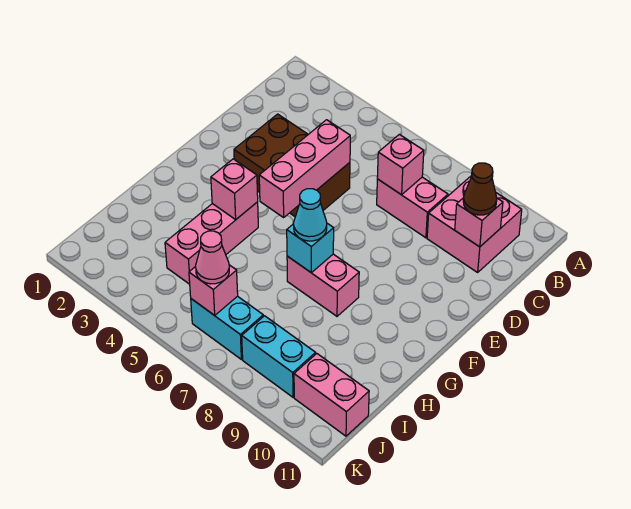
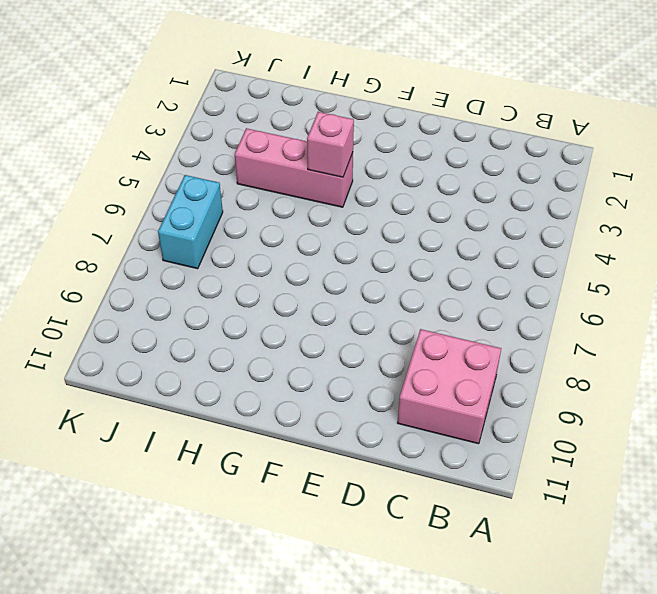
none -> pink brick C7:C8 level 1
none -> brown brick D3:E5 level 1
none -> pink brick G7:G8 level 1

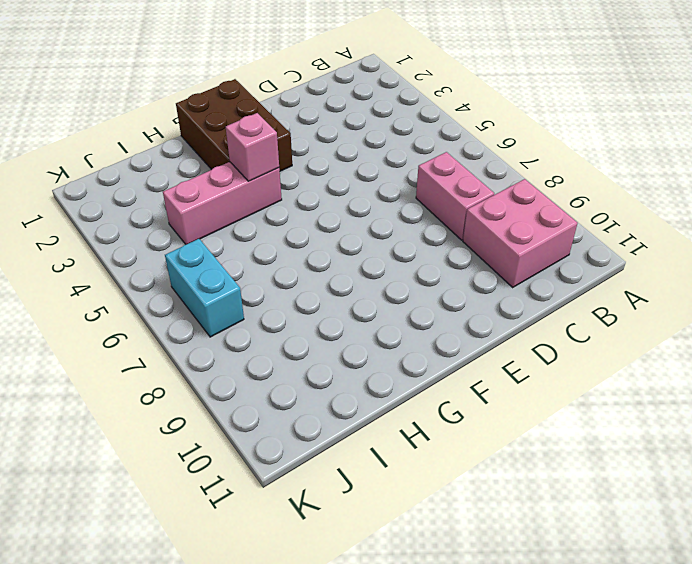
brown brick F1:G3 level 1 -> brown brick D3:E5 level 1
none -> pink brick G7:G8 level 1
none -> cyan brick J8:J9 level 1
none -> pink brick J10:J11 level 1

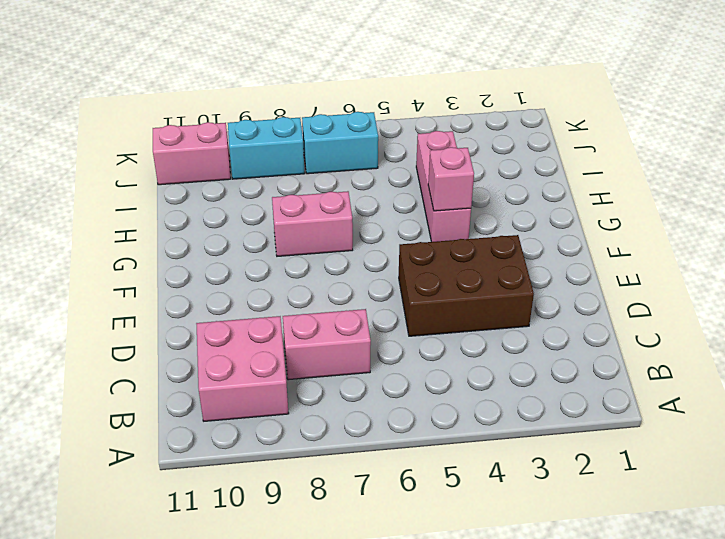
none -> pink brick C7 level 2
none -> pink brick C10 level 2
none -> pink brick D5:F5 level 2

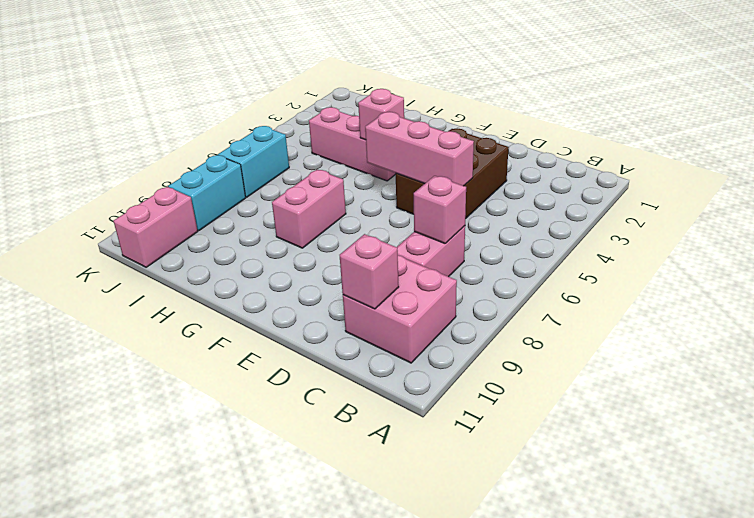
none -> cyan brick G7 level 2
none -> pink brick J6 level 2
none -> brown cone C10 level 3

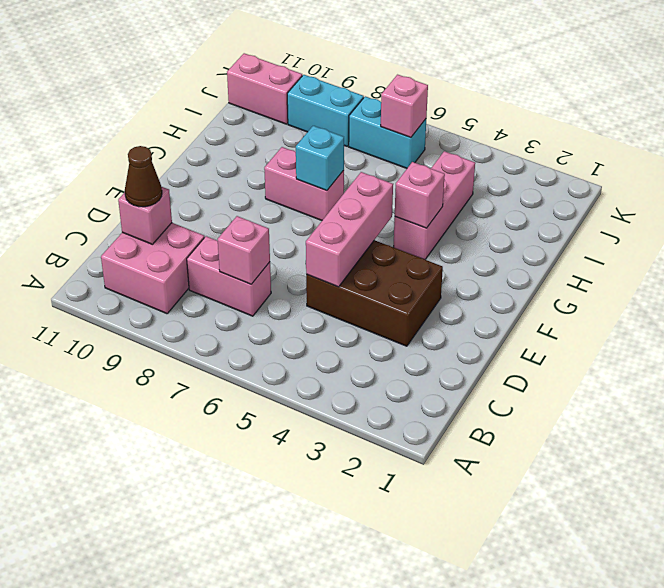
none -> cyan cone G7 level 3
none -> pink cone J6 level 3

